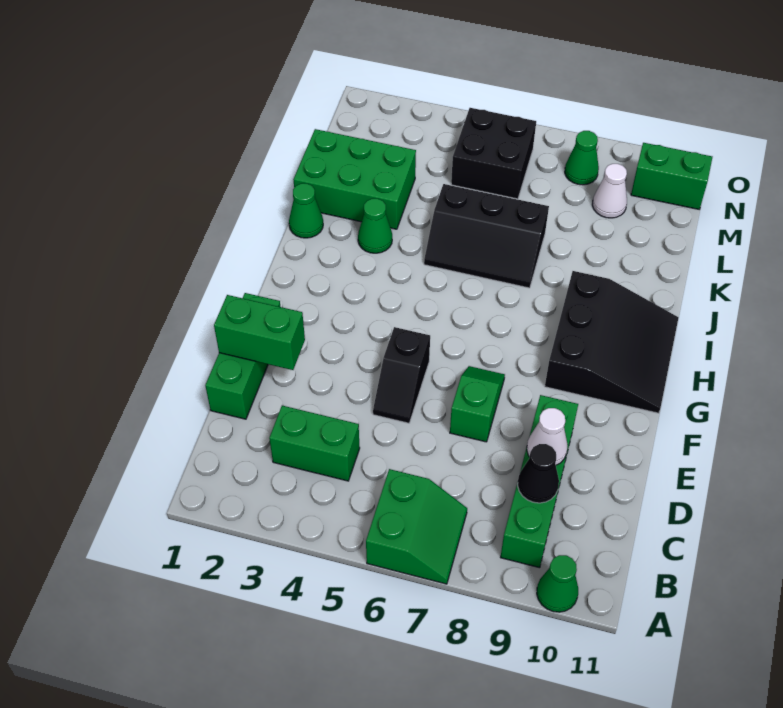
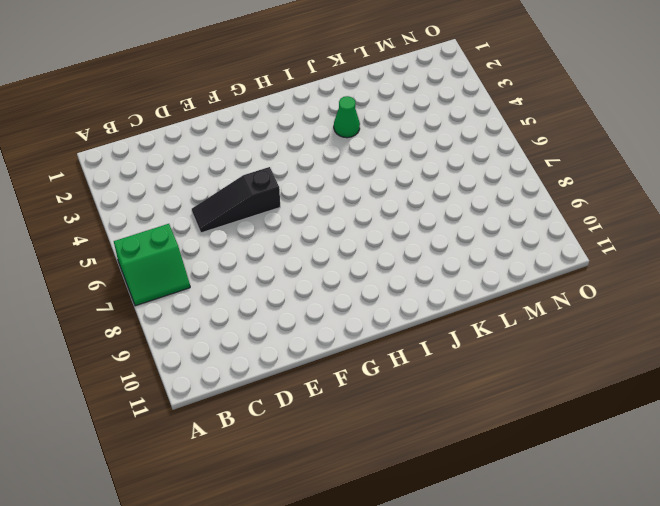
black slope D5:F5 level 1 top F -> black slope E5:F5 level 1 top F
none -> green cone A10 level 1
none -> green brick B9:E9 level 1
none -> green brick C3:C4 level 1

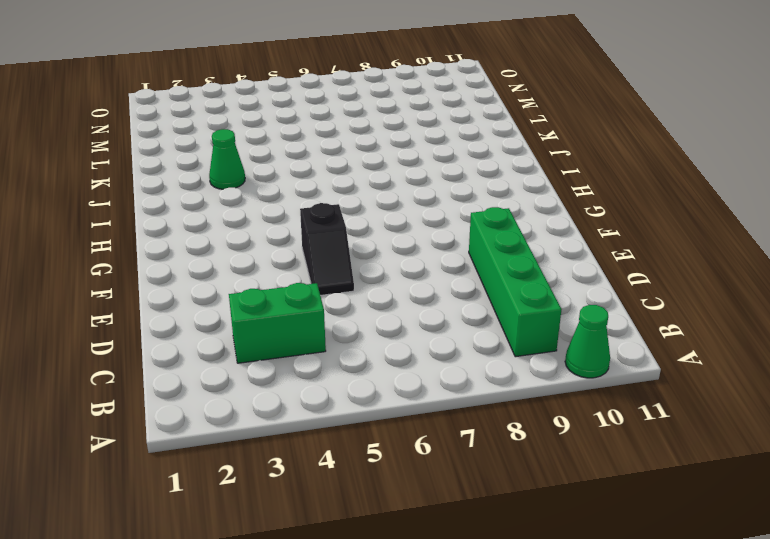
none -> green slope A6:B7 level 1 top 6
none -> green brick D1:F1 level 1
none -> green slope E7:F7 level 1 top E

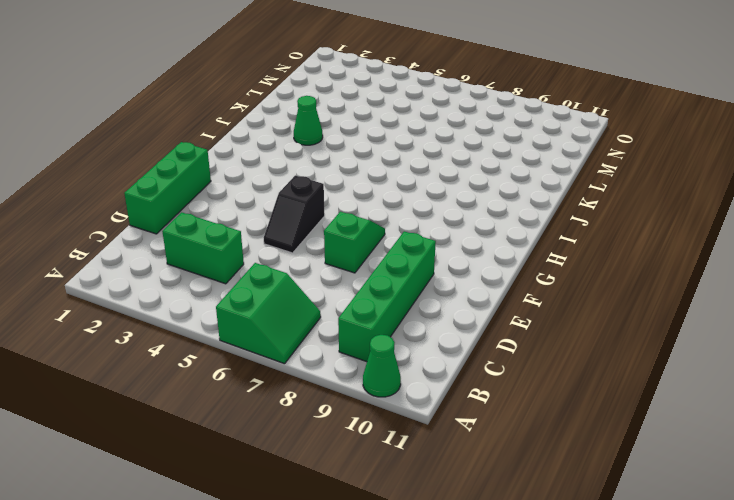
none -> black slope G9:I11 level 1 top 9
none -> green cone J1 level 1
none -> black slope J5:K7 level 1 top K

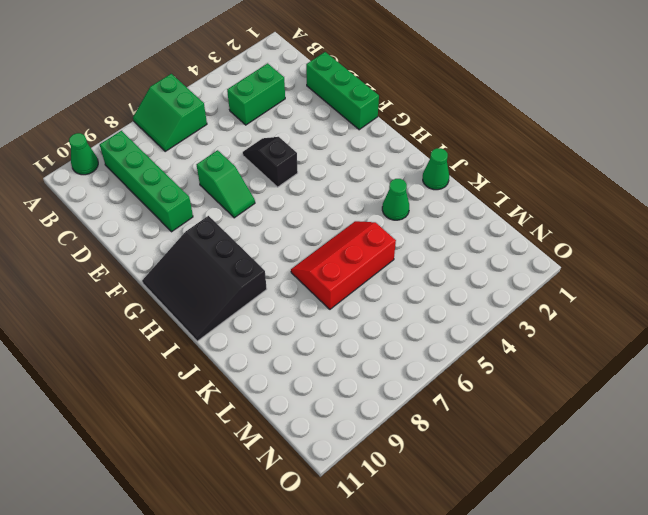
red slope J5:K7 level 1 top K -> black slope J5:K7 level 1 top K
none -> green brick K1:L3 level 1
none -> black brick M5:N6 level 1
none -> white cone M9 level 1

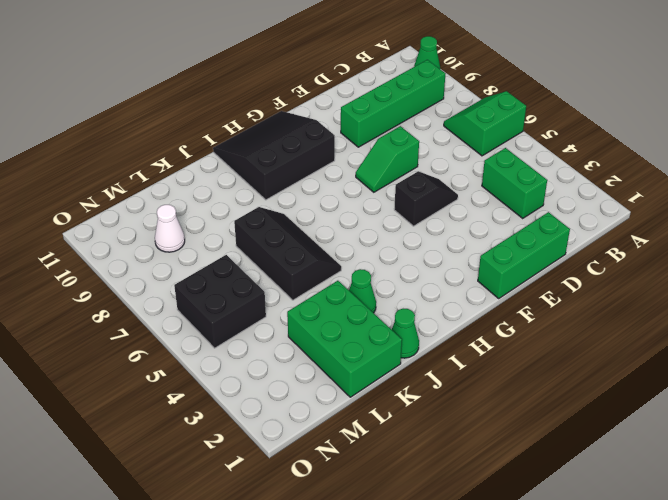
none -> green cone N8 level 1
none -> green brick N10:N11 level 1
none -> black cone C9 level 2

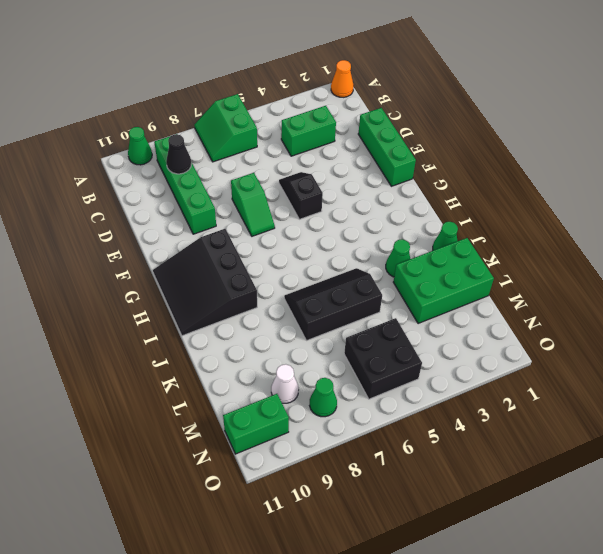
orange cone A1 level 1 -> none
none -> white cone D9 level 2
none -> green brick E1:E2 level 2

